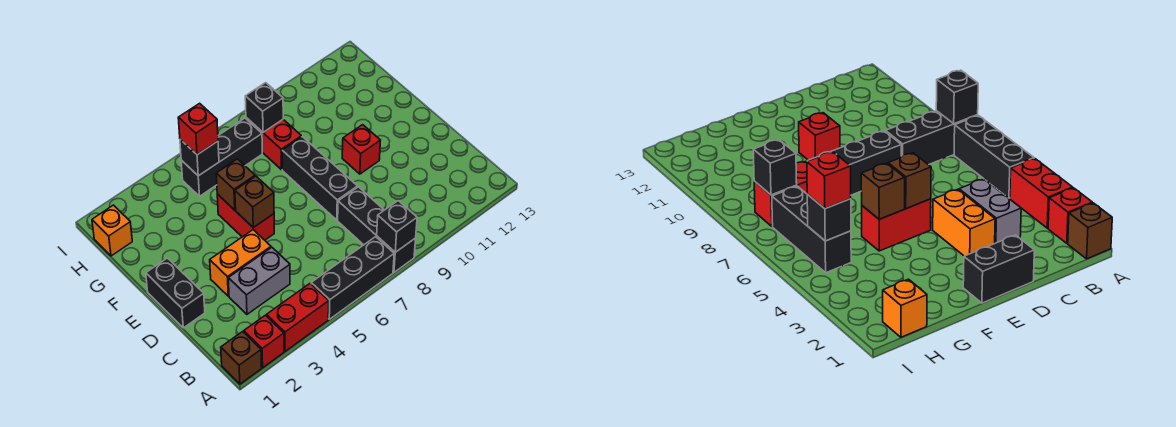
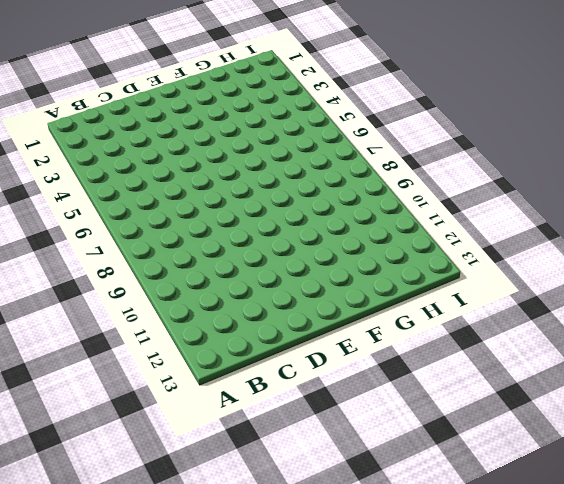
none -> brown brick A1 level 1
none -> red brick A2 level 1
none -> red brick A3:A4 level 1

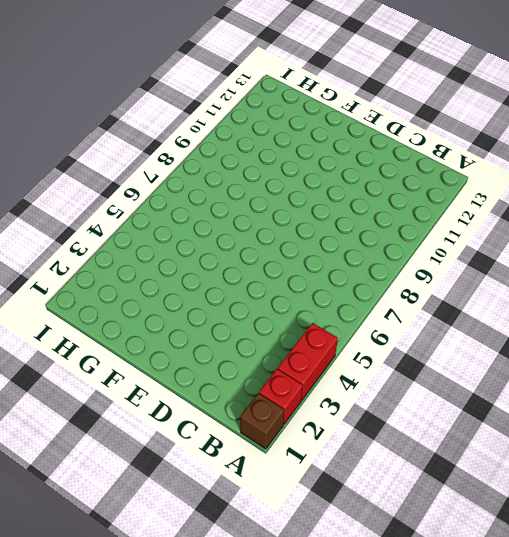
none -> black brick A5:A7 level 1
none -> black brick A8:C8 level 1
none -> grey brick C3:C4 level 1

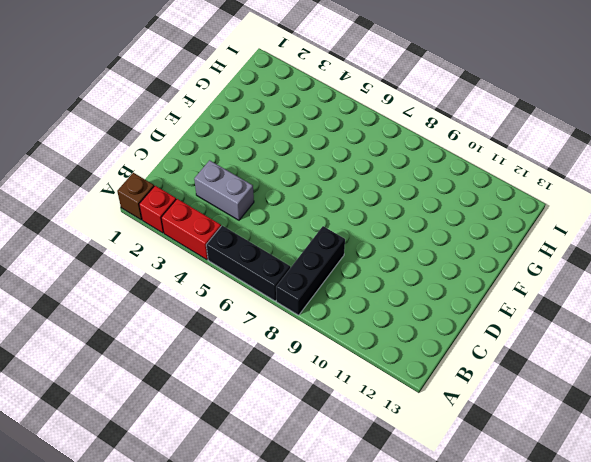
none -> black brick D1:E1 level 1
none -> orange brick D3:D4 level 1
none -> black brick D8:F8 level 1

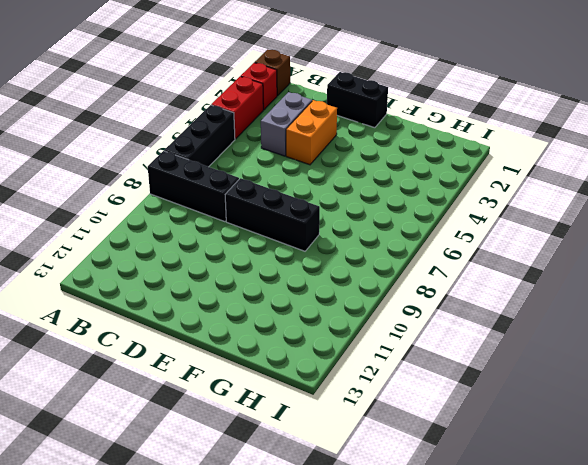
none -> red brick E5:F5 level 1
none -> red brick E10 level 1
none -> red brick G8:H8 level 1

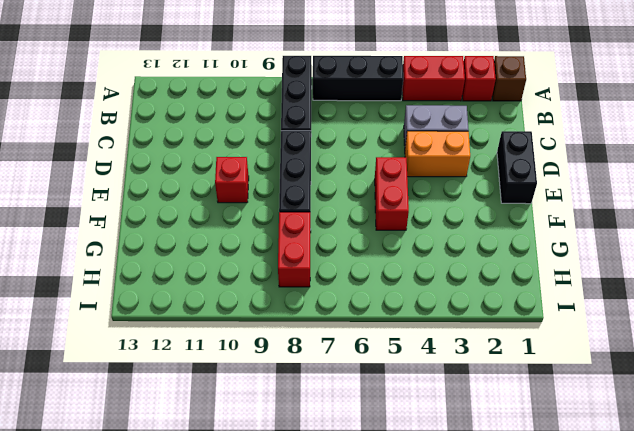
none -> orange brick H1 level 1
none -> black brick H5:H7 level 1
none -> black brick A8 level 2

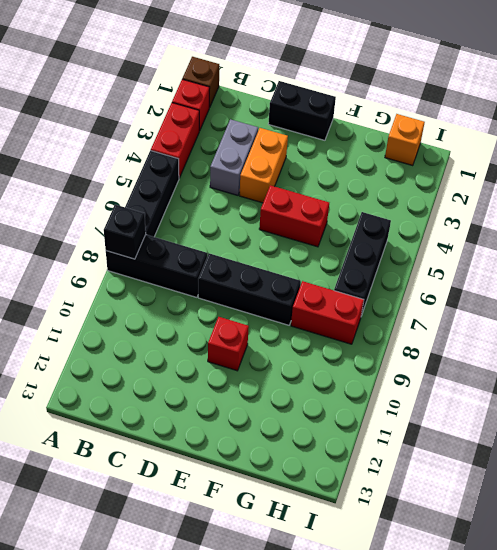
none -> brown brick E5 level 2
none -> brown brick F5 level 2
none -> black brick H5 level 2

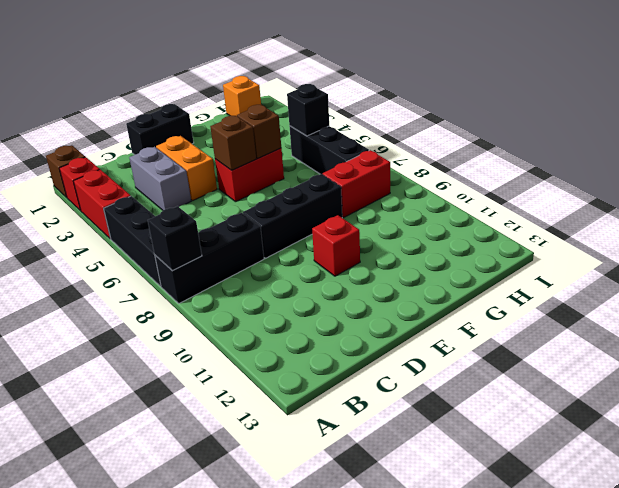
none -> black brick H8 level 2
none -> red brick H5 level 3

